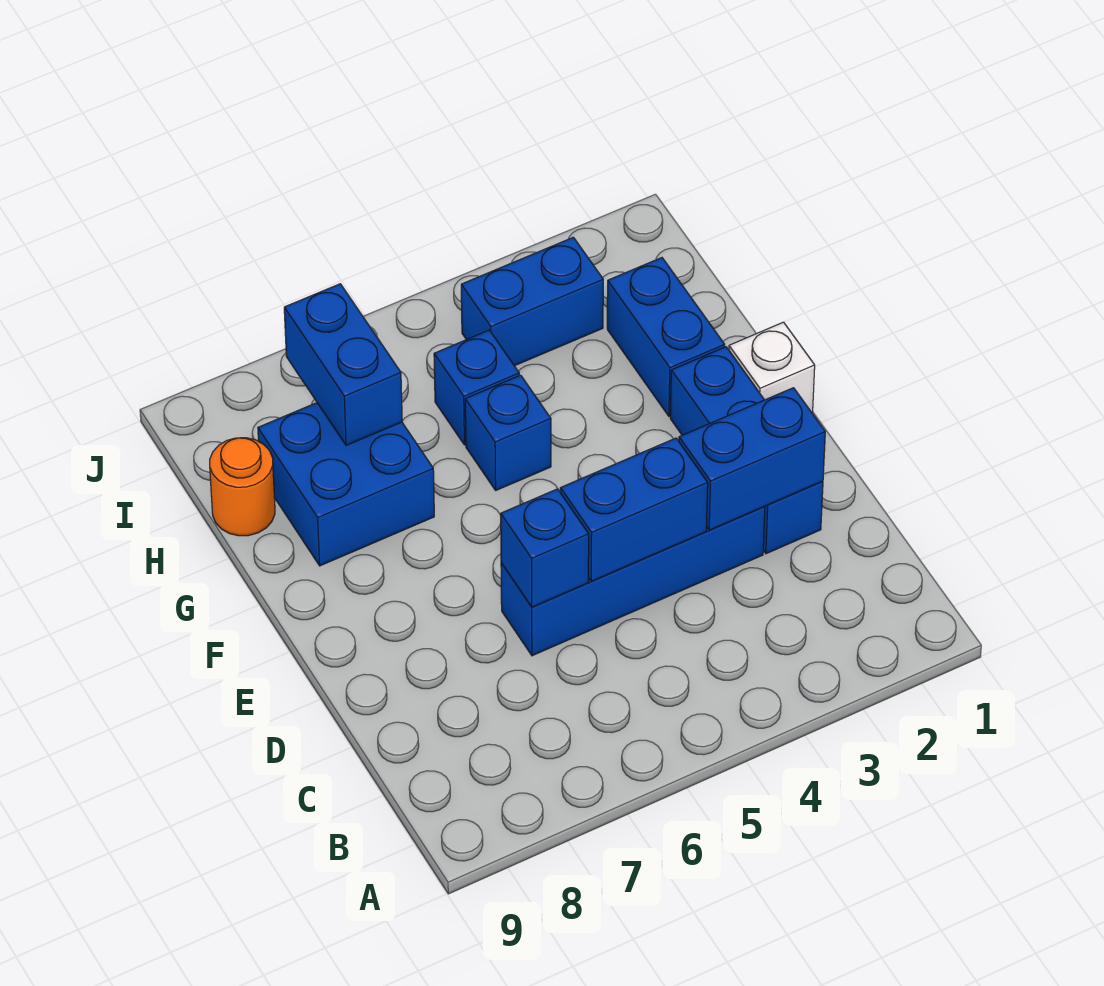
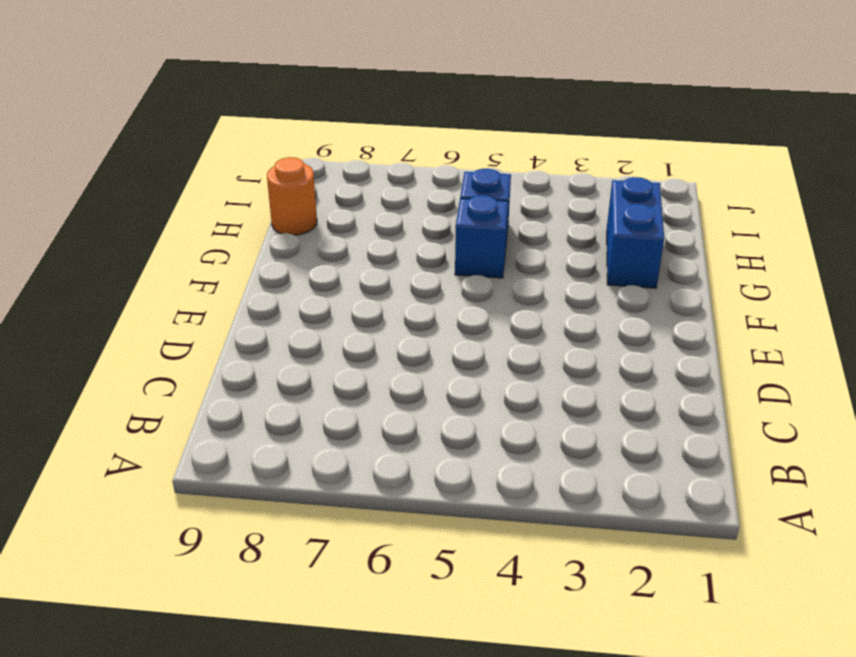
none -> blue brick D2:F2 level 1
none -> blue brick D3:D6 level 1
none -> white brick F1 level 1

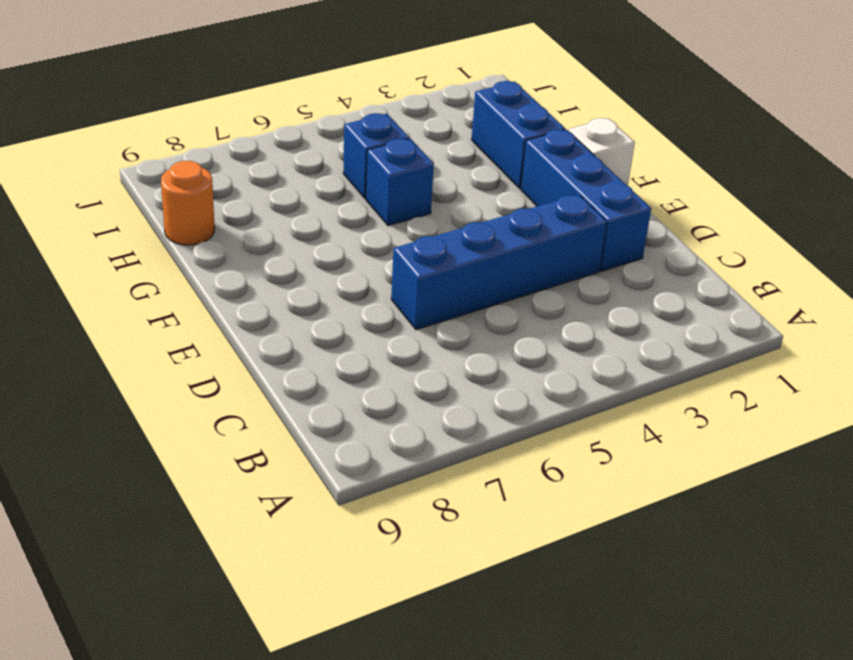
none -> blue brick G7:H8 level 1
none -> blue brick I3:I4 level 1
none -> blue brick D2:D3 level 2

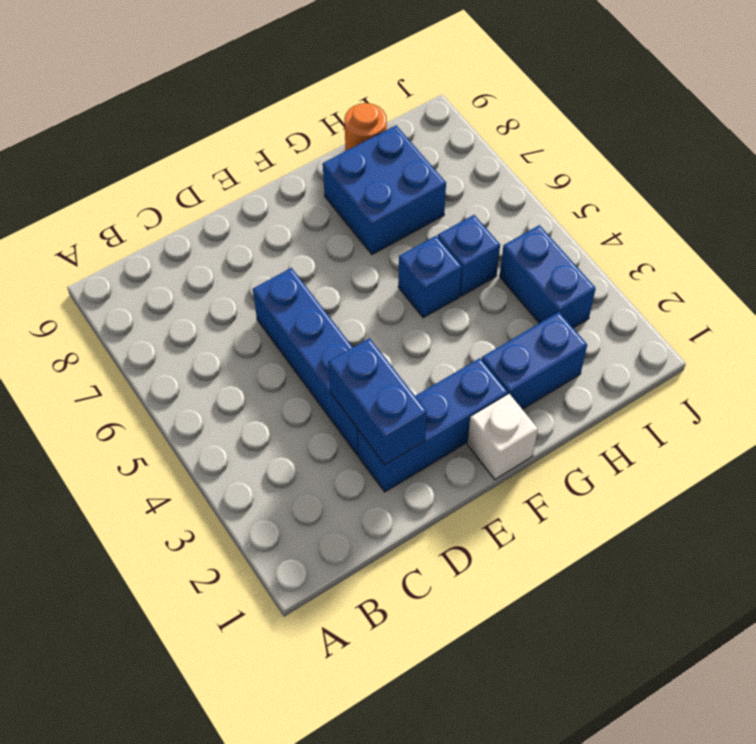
none -> blue brick D4:D5 level 2
none -> blue brick D6 level 2
none -> blue brick H7:I7 level 2

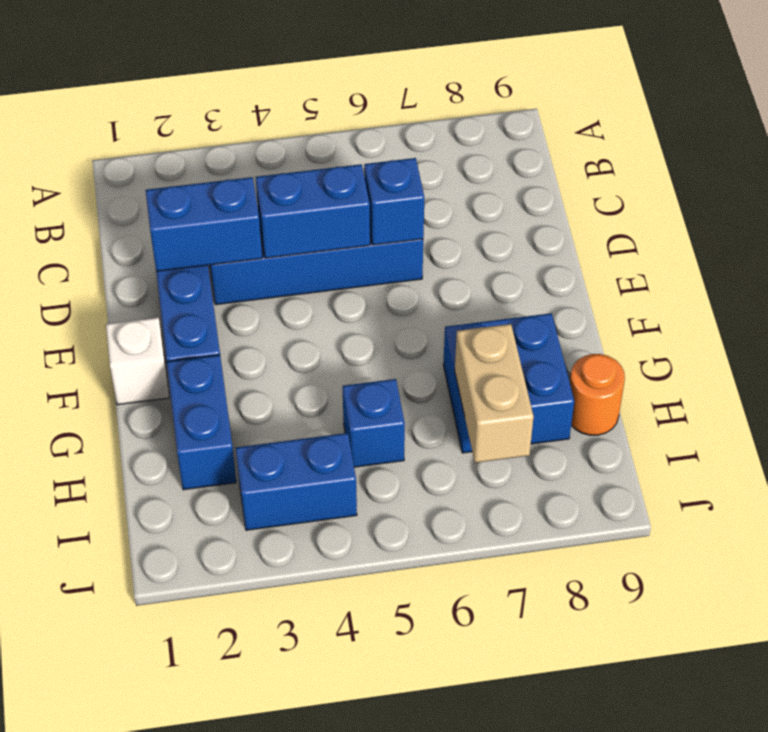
tan brick H7:I7 level 2 -> blue brick H7:I7 level 2
none -> blue brick G5 level 1

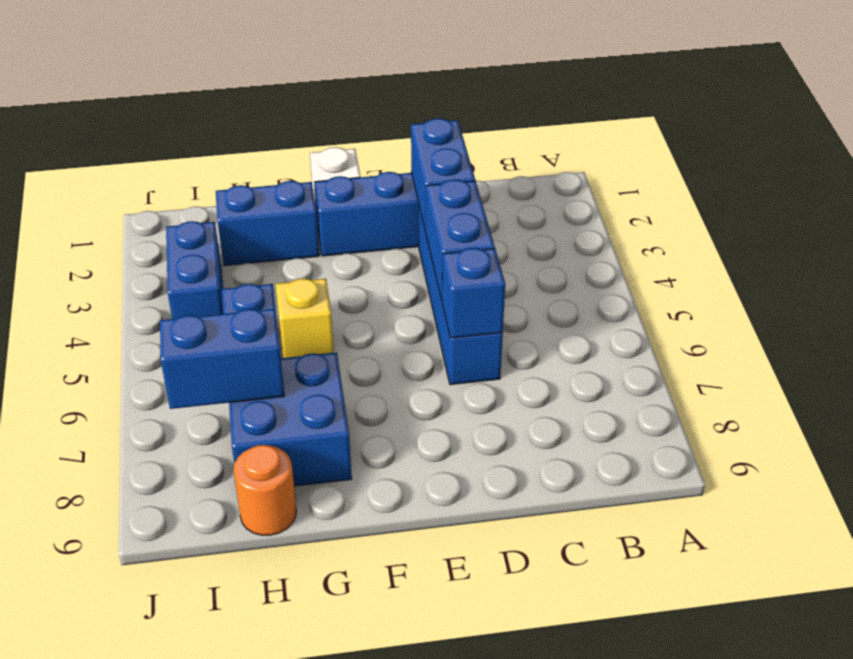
yellow brick G5 level 1 -> blue brick G5 level 1

